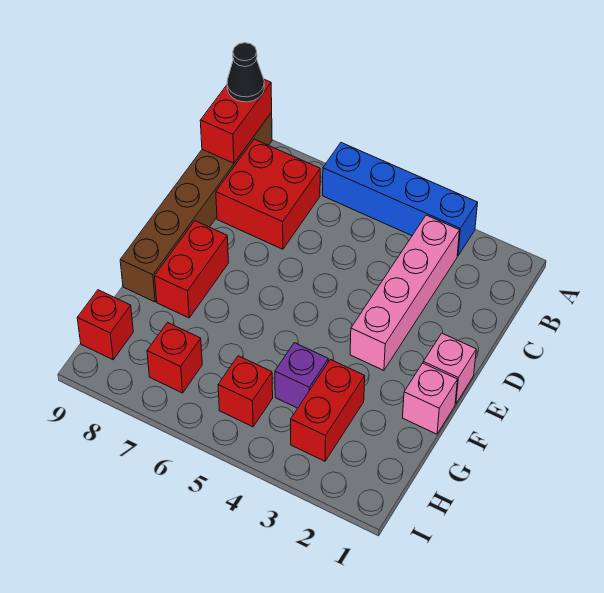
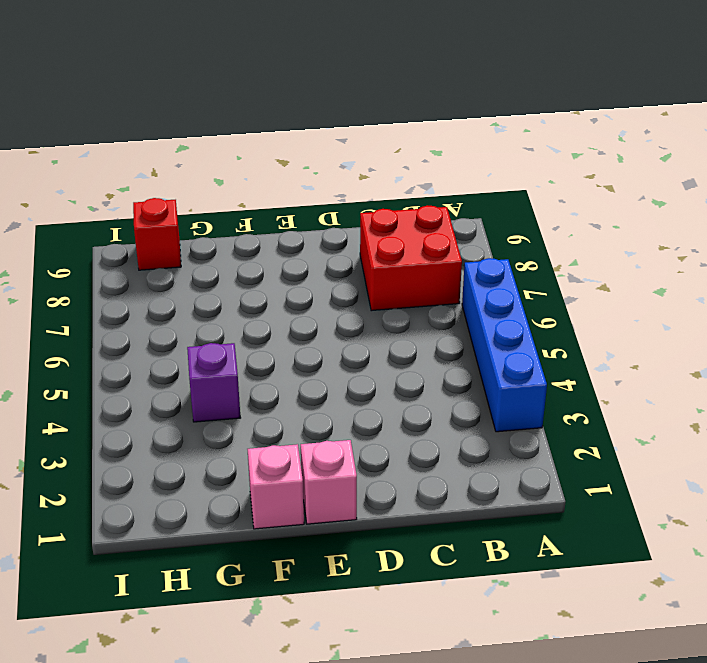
none -> brown brick A9:F9 level 1
none -> pink brick B3:E3 level 1
none -> red brick E8:F8 level 1

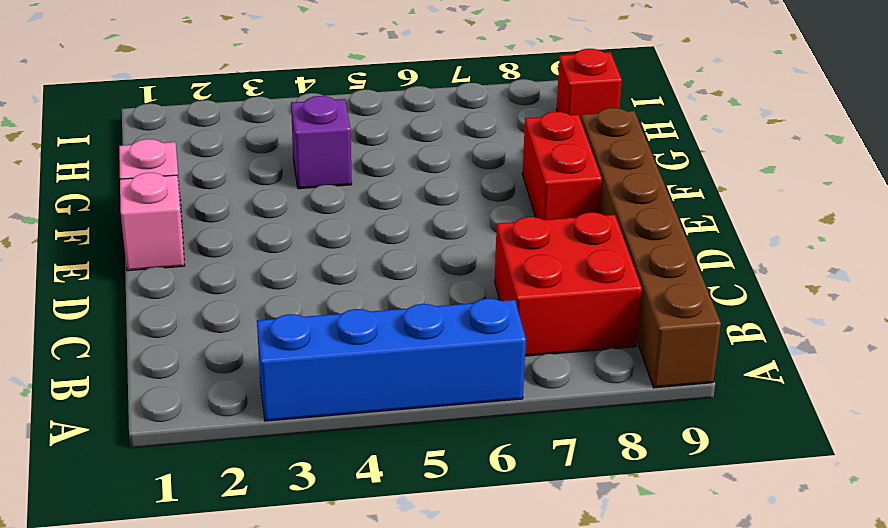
none -> pink brick B3:E3 level 1
none -> red brick G3:H3 level 1
none -> red brick H5 level 1

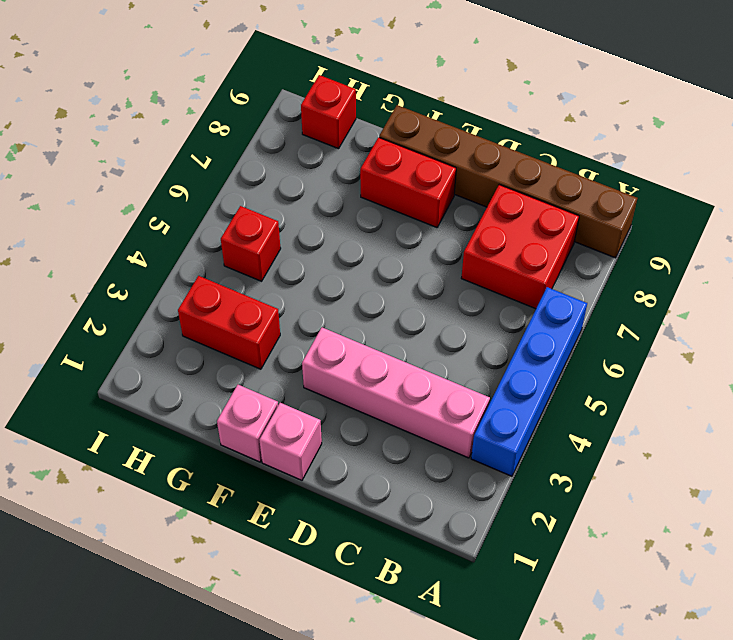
none -> purple brick G4 level 1
none -> red brick H7 level 1
none -> red brick A9:B9 level 2

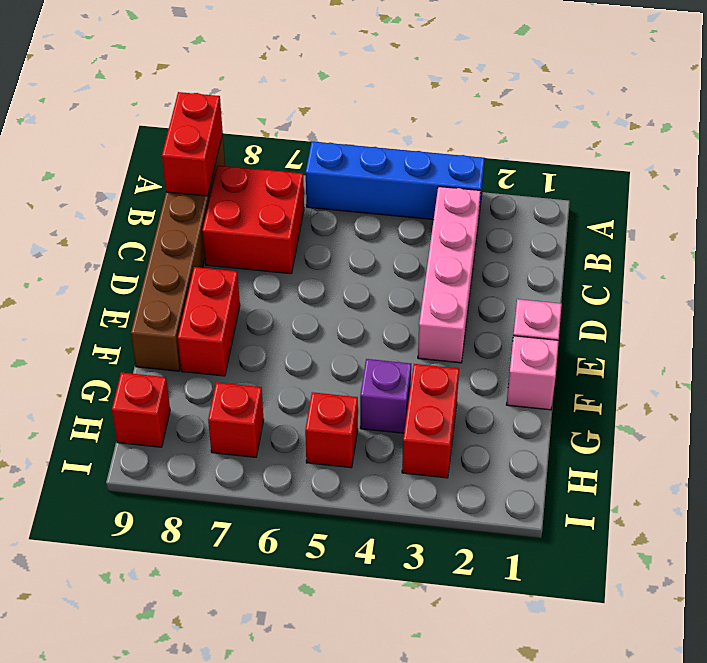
none -> black cone A9 level 3

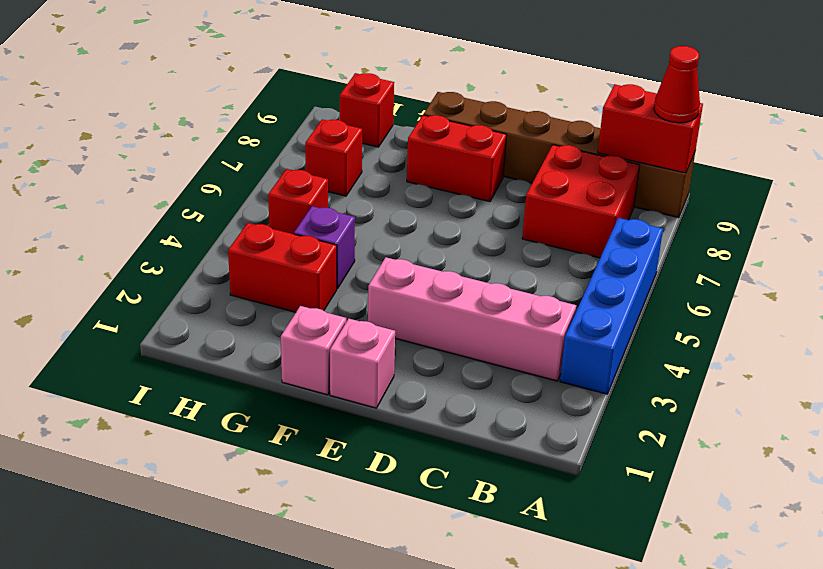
red cone A9 level 3 -> black cone A9 level 3

